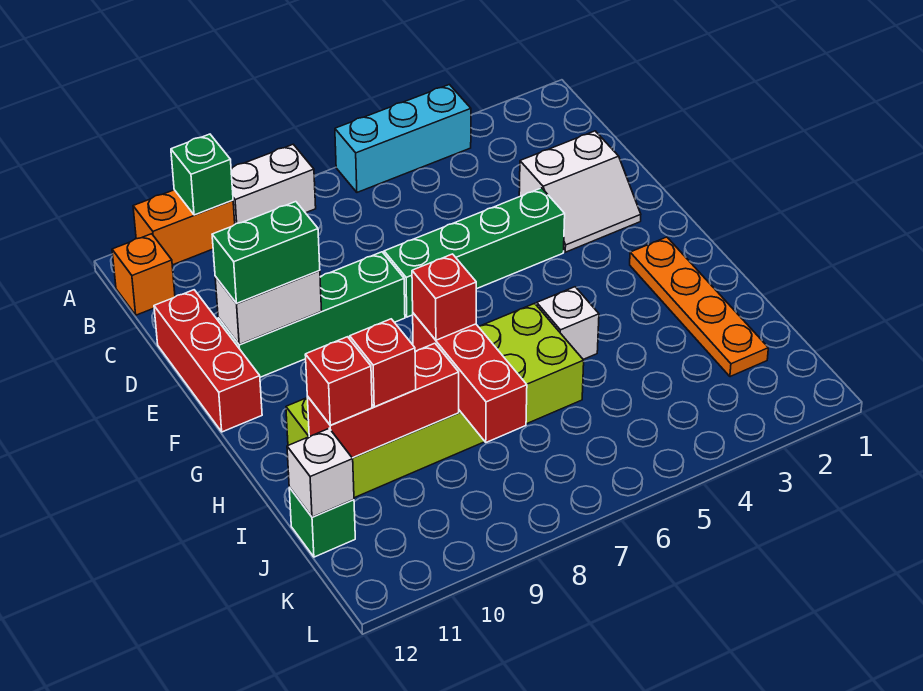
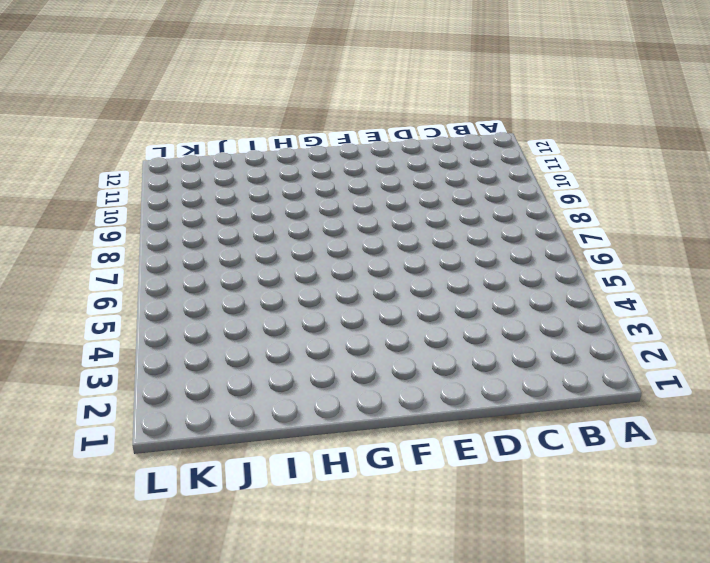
none -> cyan brick A4:A6 level 1
none -> white brick A8:A9 level 1
none -> orange brick A10:A11 level 1

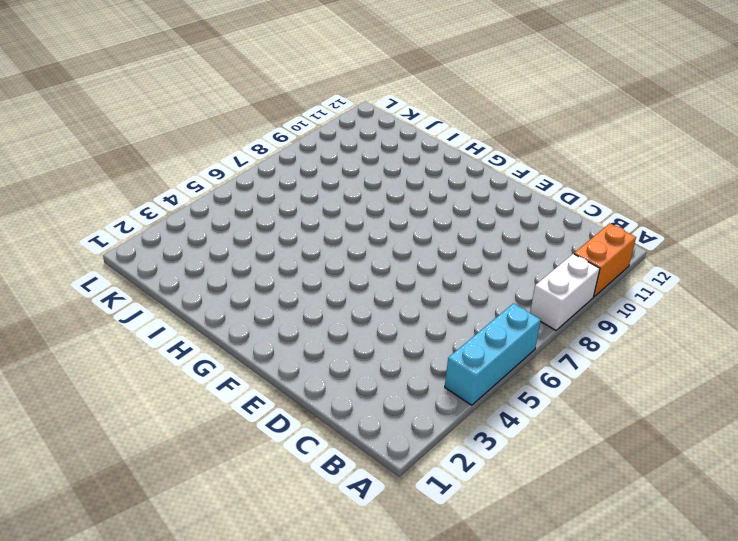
none -> orange brick B12 level 1
none -> white slope D2:E3 level 1 top D
none -> red brick D12:F12 level 1

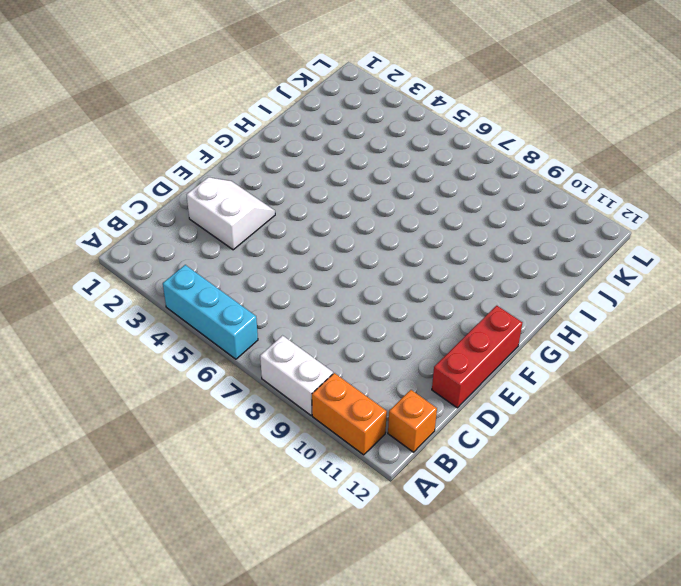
none -> green brick E4:E7 level 1
none -> green brick E8:E11 level 1
none -> orange plate G2:J2 level 1

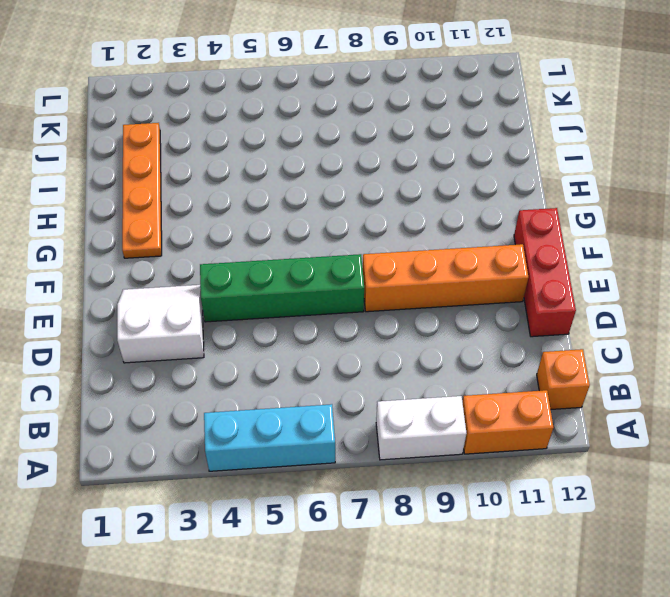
orange brick E8:E11 level 1 -> green brick E8:E11 level 1
none -> white brick H5 level 1
none -> lime brick H6:I11 level 1
none -> green brick J12 level 1

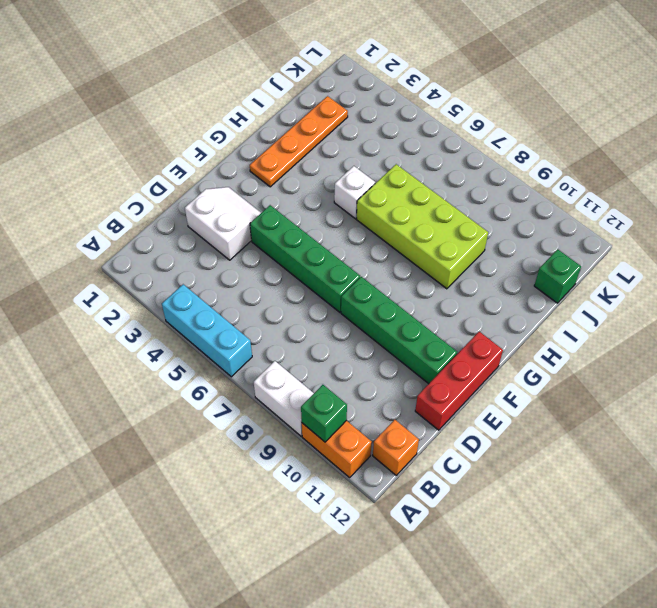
lime brick H6:I9 level 1 -> lime brick H6:I11 level 1
none -> white brick E10:E11 level 2
none -> red brick H8:J8 level 2
none -> red brick I9:I11 level 2

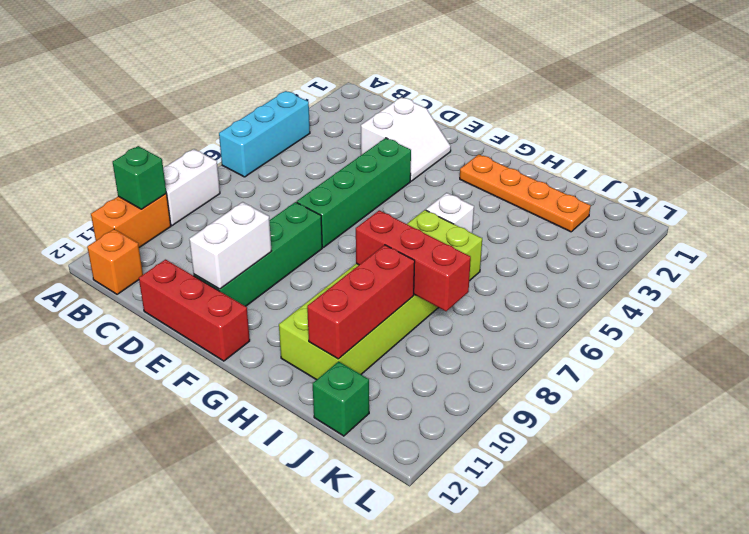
none -> white brick J12 level 2
none -> green brick E10:E11 level 3
none -> red brick H8 level 3

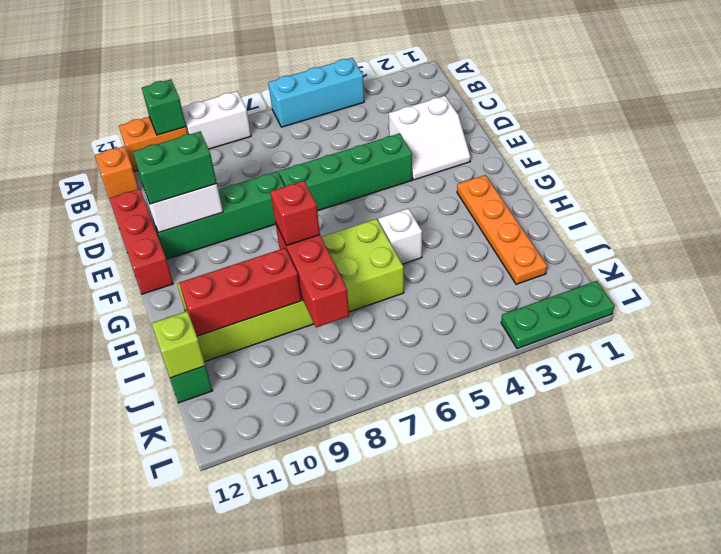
lime brick J12 level 2 -> white brick J12 level 2
green plate L1:L3 level 1 -> none
none -> red brick I10 level 3
none -> red brick I11 level 3

